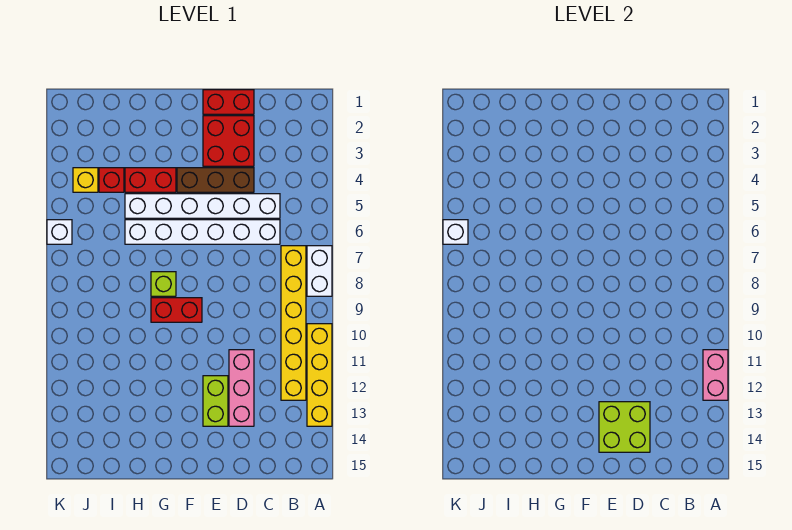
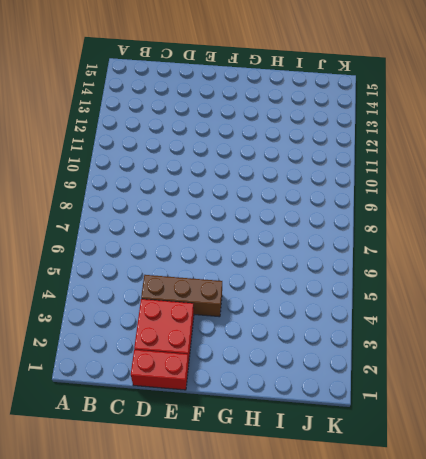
none -> white brick A7:A8 level 1
none -> yellow brick A10:A13 level 1
none -> yellow brick B7:B12 level 1

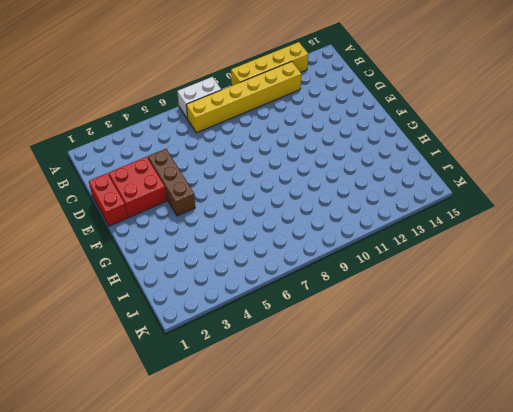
none -> white brick C5:H5 level 1
none -> white brick C6:H6 level 1
none -> pink brick D11:D13 level 1

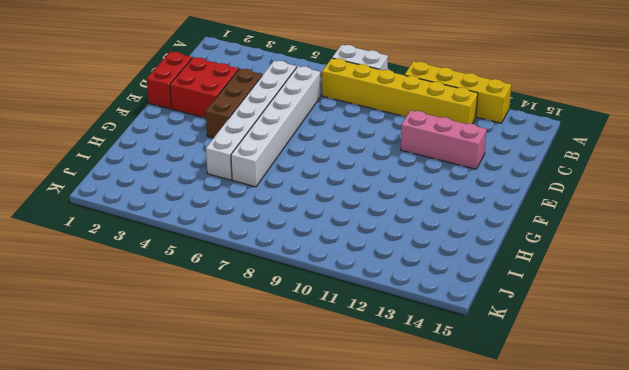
none -> lime brick E12:E13 level 1
none -> red brick F9:G9 level 1
none -> red brick G4:H4 level 1

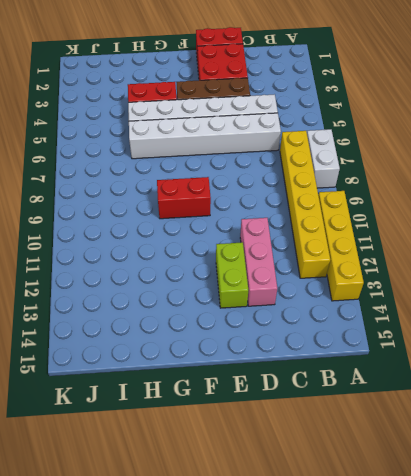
none -> lime brick G8 level 1
none -> red brick I4 level 1
none -> yellow brick J4 level 1

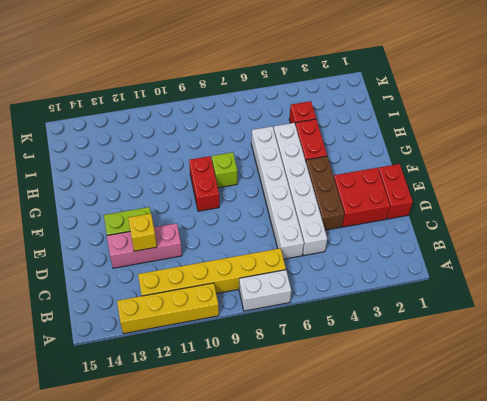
yellow brick D12 level 2 -> yellow brick J4 level 1
none -> white brick K6 level 1
none -> pink brick A11:A12 level 2
none -> lime brick D13:E14 level 2

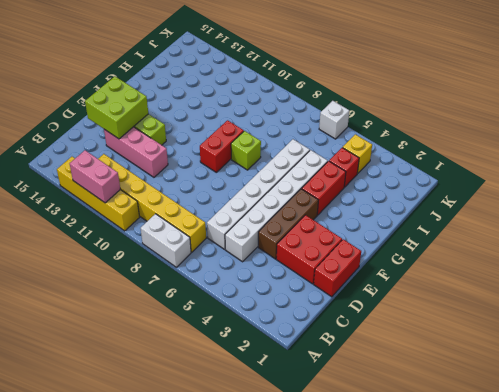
none -> white brick K6 level 2

